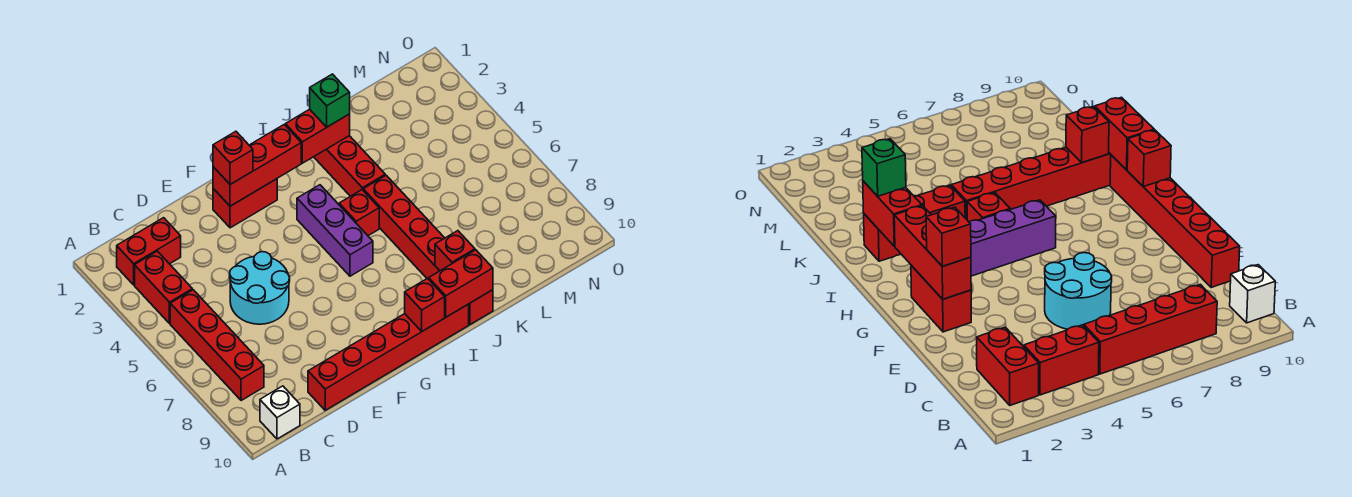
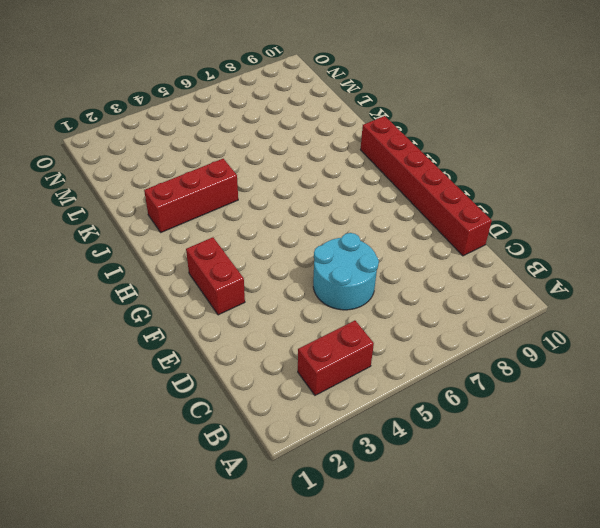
none -> red brick B2:C2 level 1
none -> red brick B5:B8 level 1
none -> white brick B10 level 1

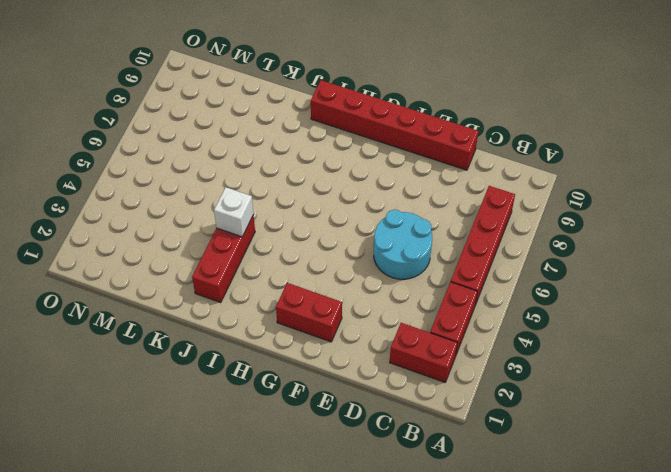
white brick J4 level 2 -> white brick B10 level 1
none -> purple brick H4:H6 level 1
none -> red brick I5 level 1
none -> red brick J5:J10 level 1

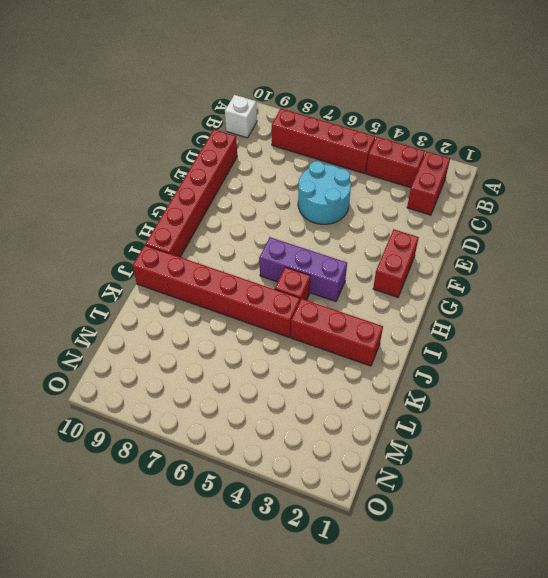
none -> red brick F2:H2 level 2
none -> red brick H10 level 2
none -> red brick I2:J2 level 2

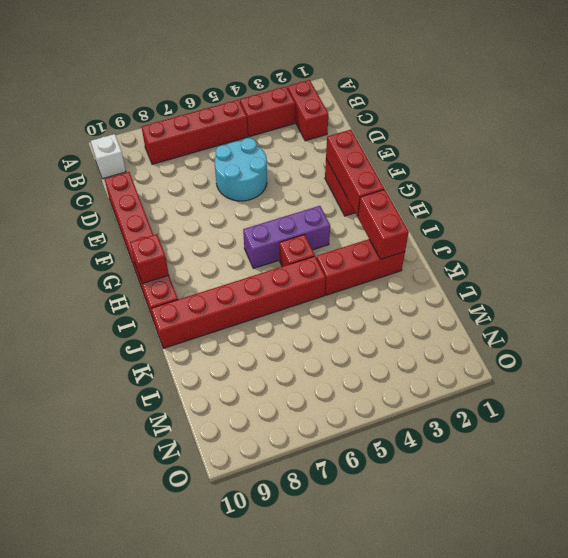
none -> red brick I10:J10 level 2
none -> red brick J9 level 2
none -> red brick F2 level 3

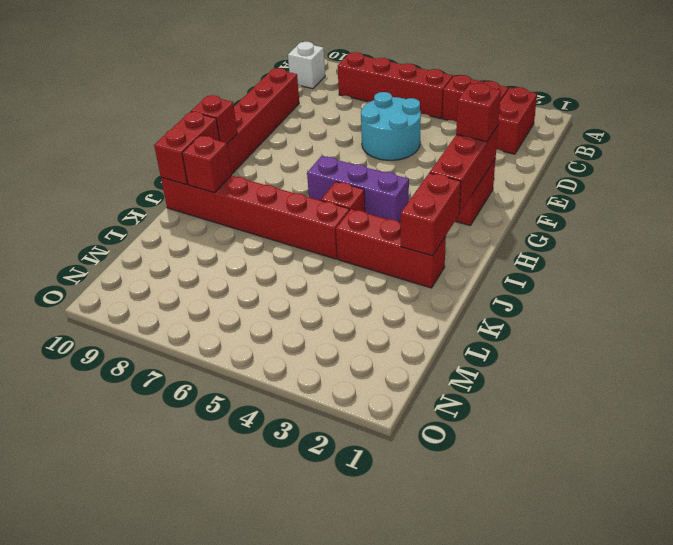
none -> green brick J2 level 3

